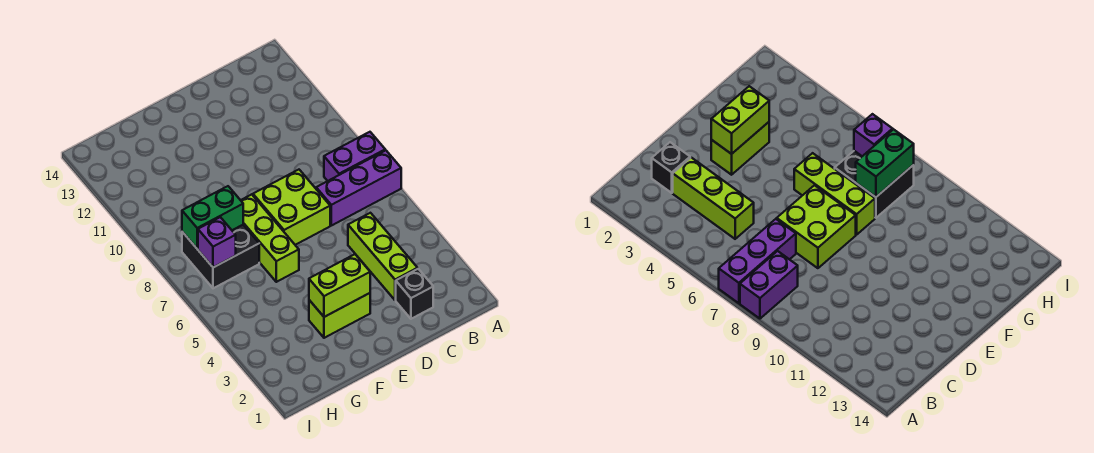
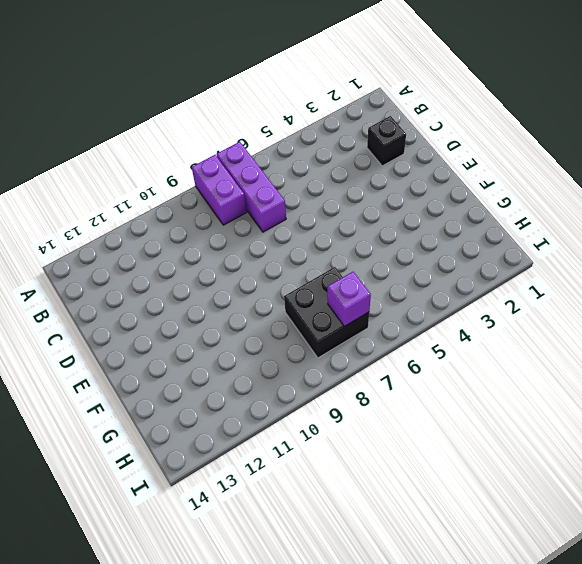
none -> lime brick C3:C5 level 1
none -> lime brick D7:E8 level 1

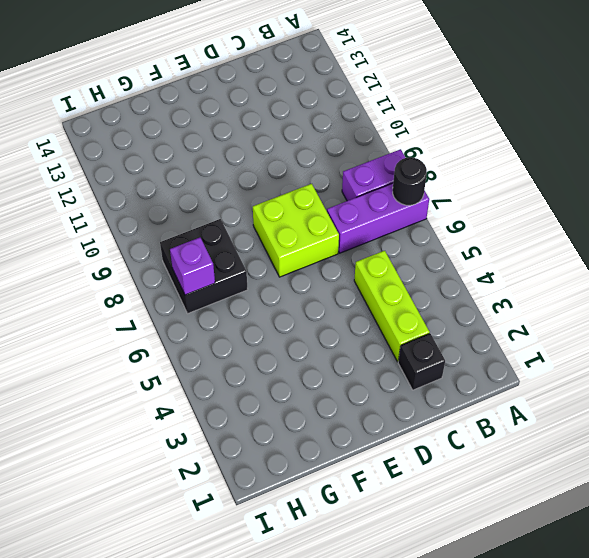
black round brick A7 level 2 -> none
none -> lime brick E3:F3 level 1
none -> lime brick F6:F8 level 1

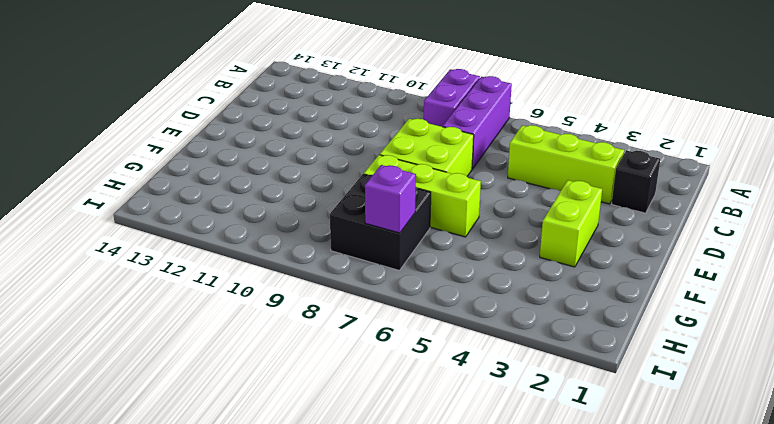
none -> lime brick E3:F3 level 2
none -> green brick G8:H8 level 2

